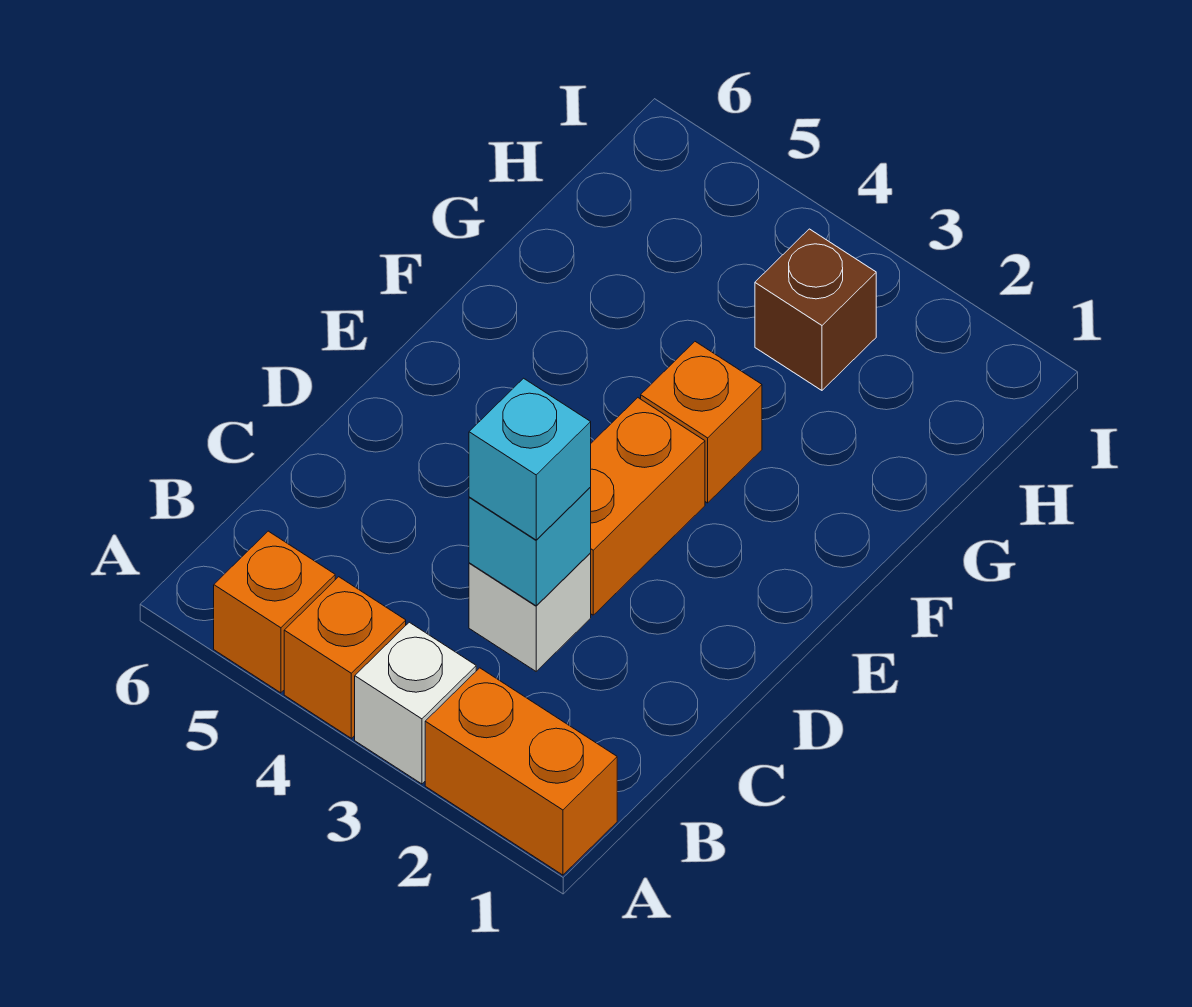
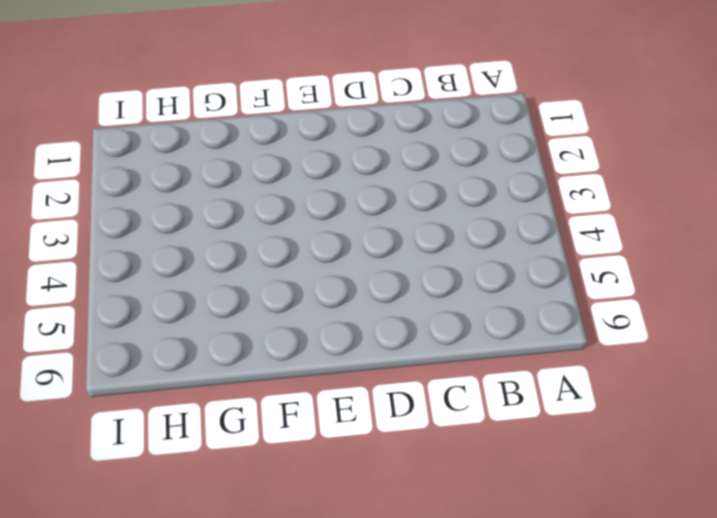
none -> orange brick A1:A2 level 1
none -> white brick A3 level 1

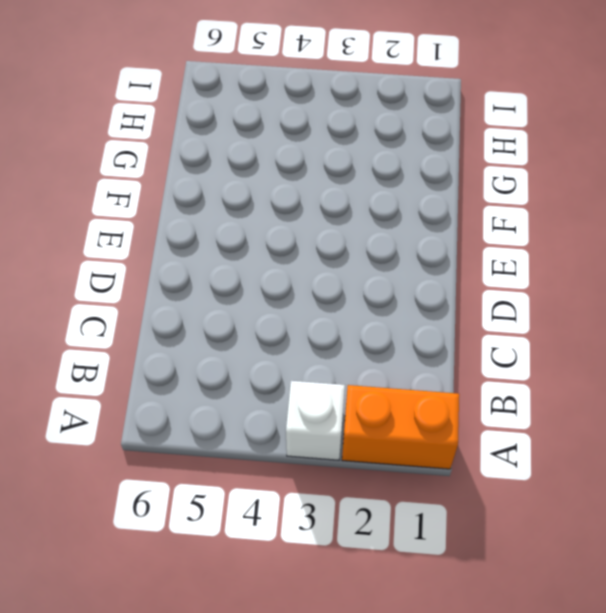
none -> orange brick A4 level 1
none -> orange brick A5 level 1

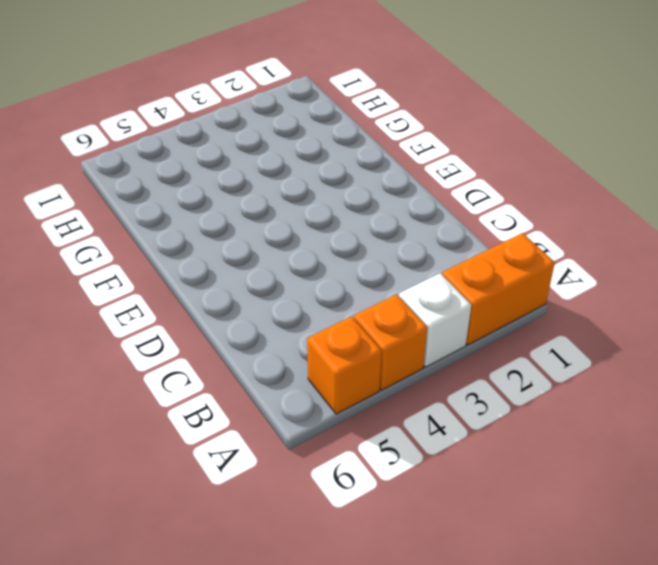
none -> white brick C3 level 1
none -> orange brick D3:E3 level 1

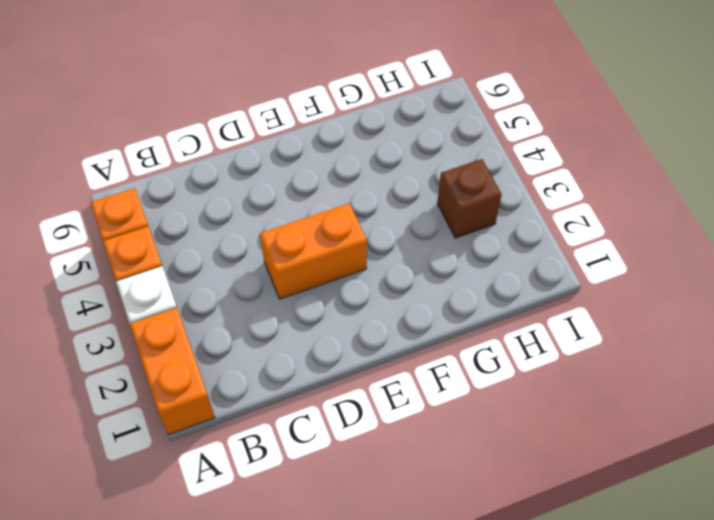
none -> white brick C3 level 1
none -> orange brick F3 level 1

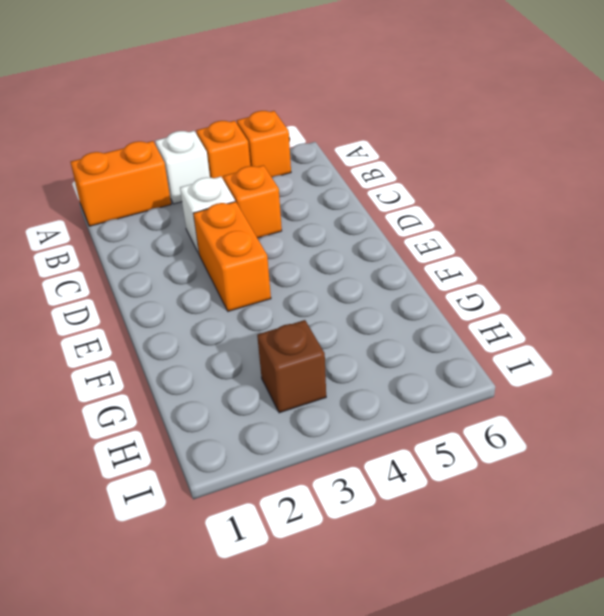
orange brick C4 level 1 -> orange brick F3 level 1
none -> cyan brick C3 level 2
none -> cyan brick C3 level 3

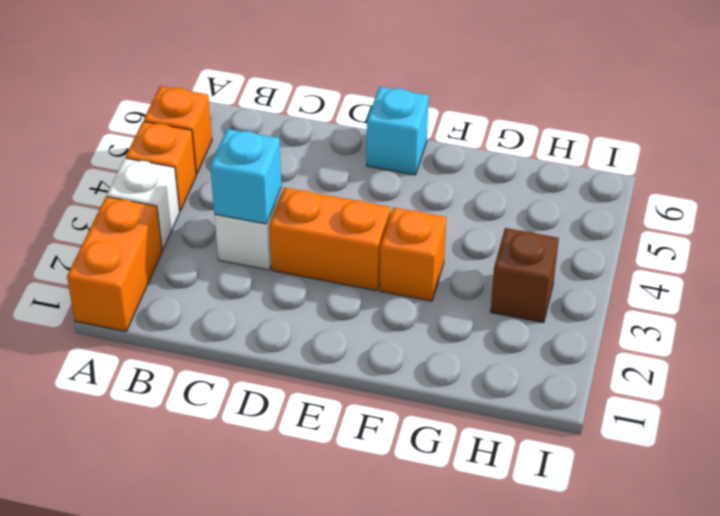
cyan brick E6 level 1 -> cyan brick C3 level 3

